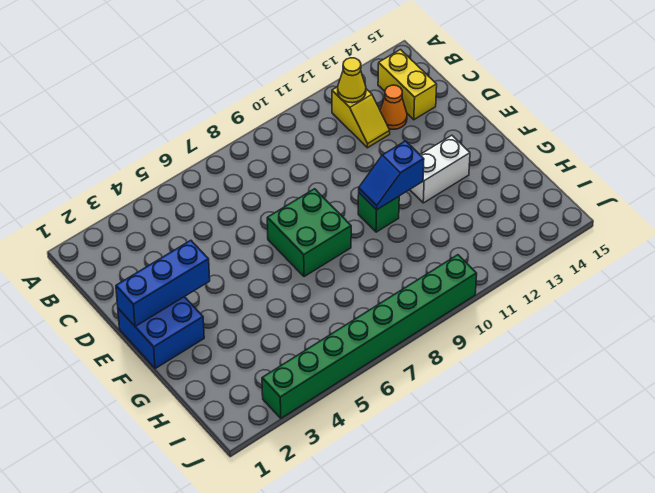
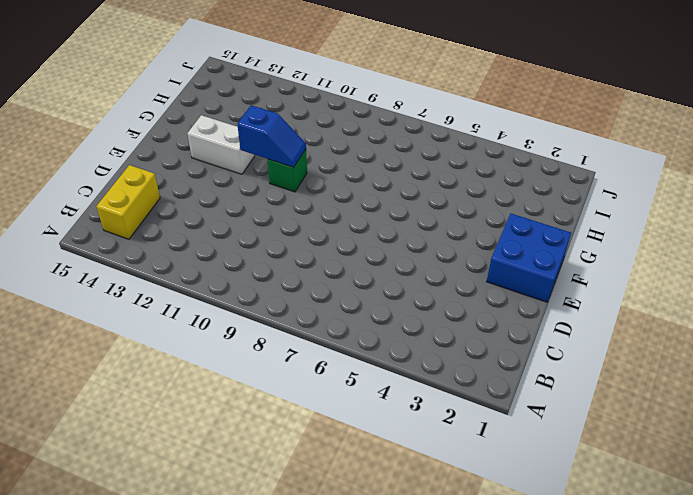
none -> yellow slope B12:C12 level 1 top B
none -> orange cone C13 level 1

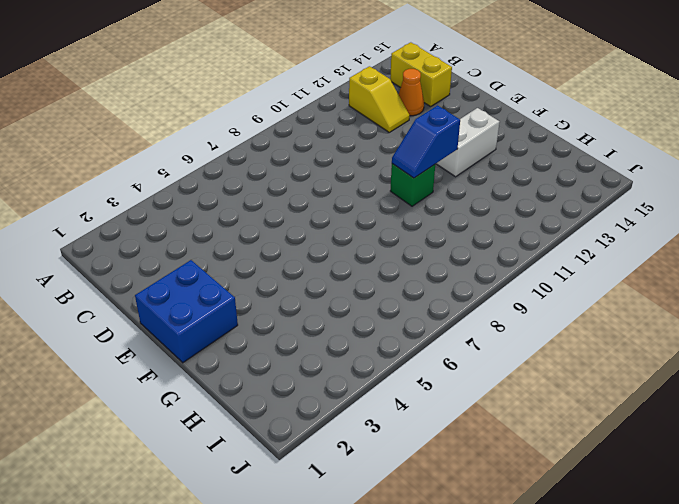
none -> green brick E7:F8 level 1
none -> green brick J3:J10 level 1

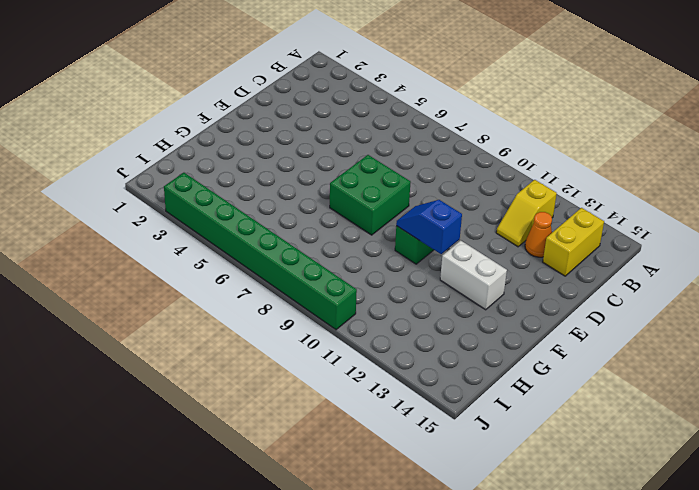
none -> blue brick E1:F2 level 1
none -> yellow cone B12 level 2

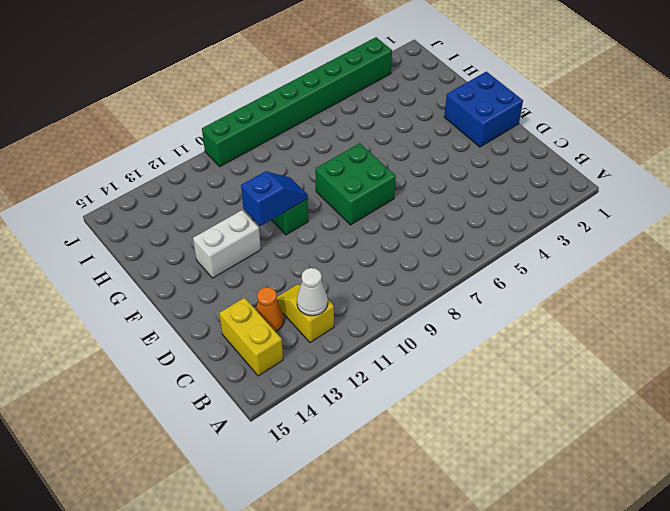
white cone B12 level 2 -> yellow cone B12 level 2
none -> blue brick E1:E3 level 2

